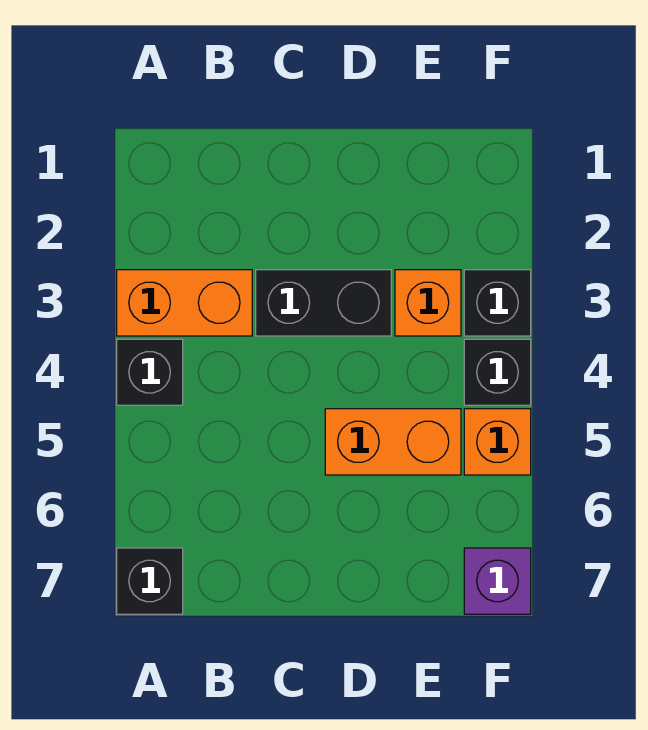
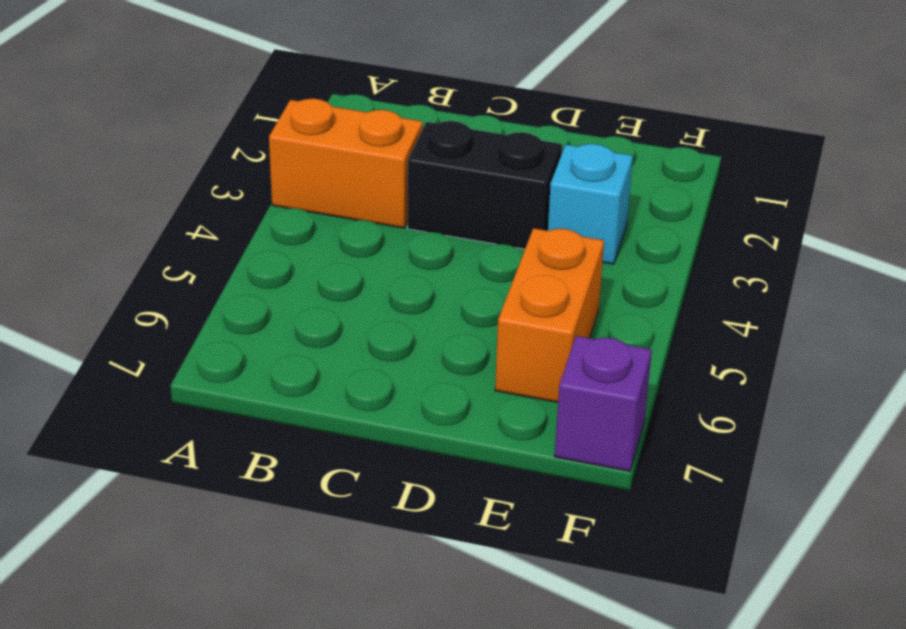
cyan brick E3 level 1 -> orange brick E3 level 1
orange brick E5:E6 level 1 -> orange brick D5:E5 level 1
none -> black brick A4 level 1
none -> black brick A7 level 1

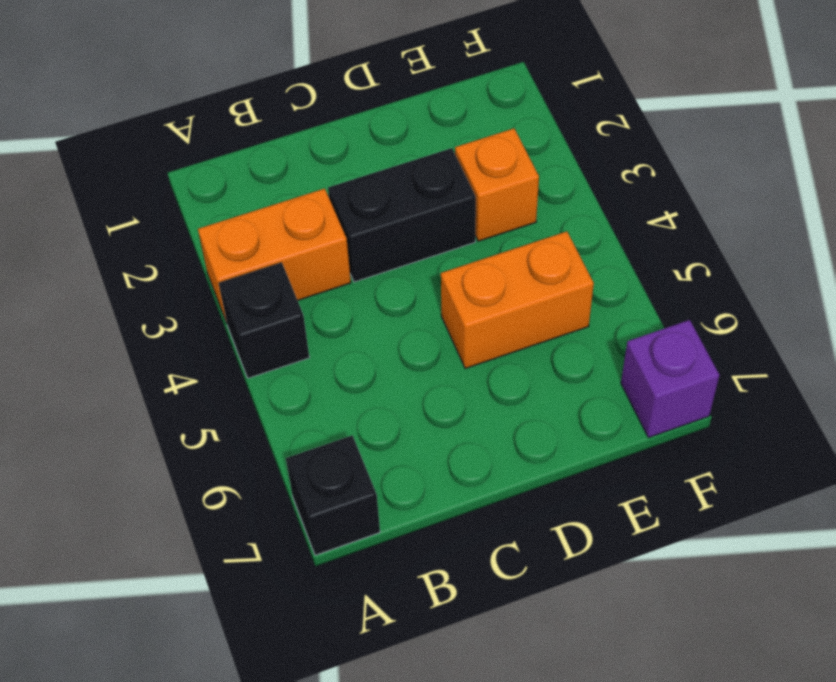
none -> black brick F3 level 1
none -> black brick F4 level 1

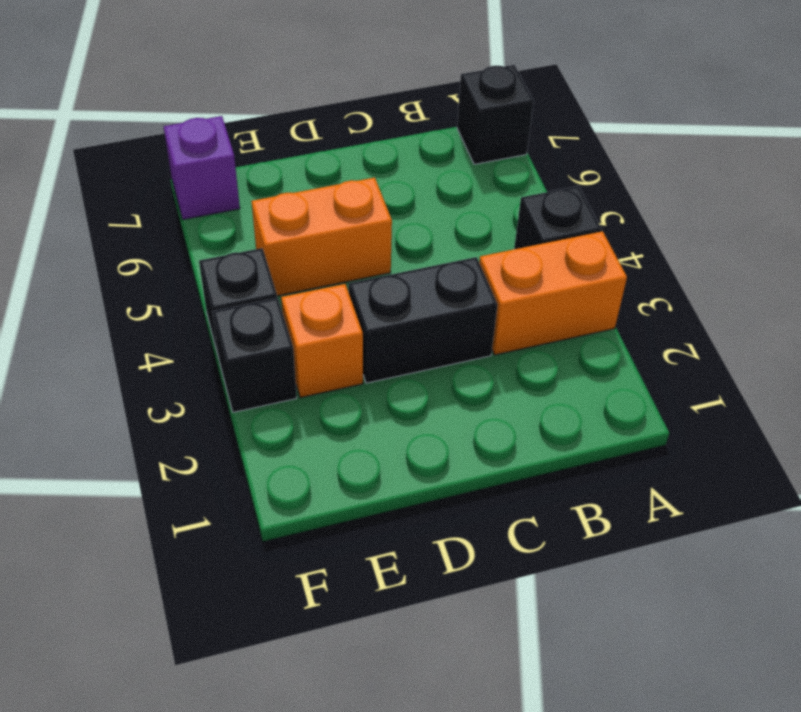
none -> orange brick F5 level 1

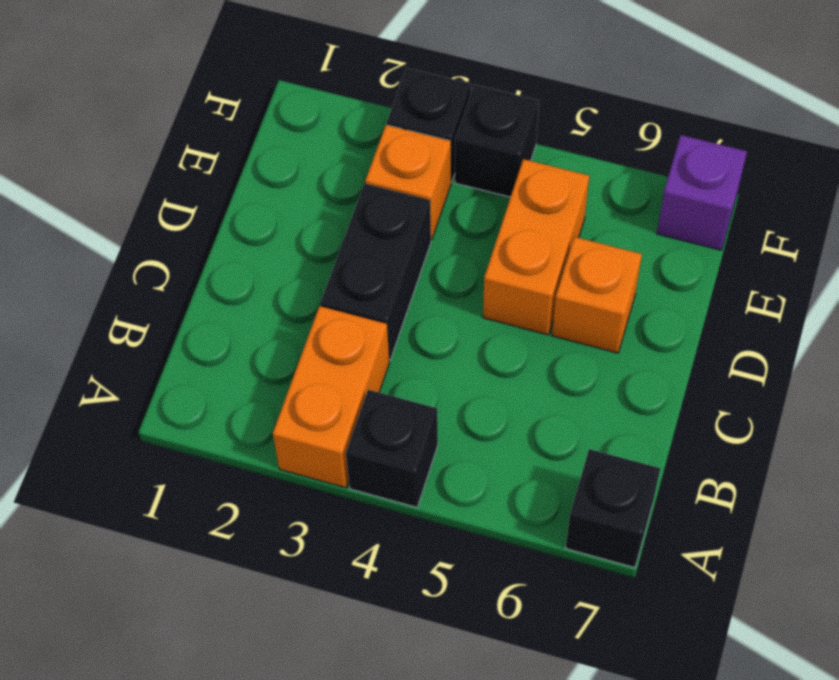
orange brick D6 level 1 -> orange brick F5 level 1

